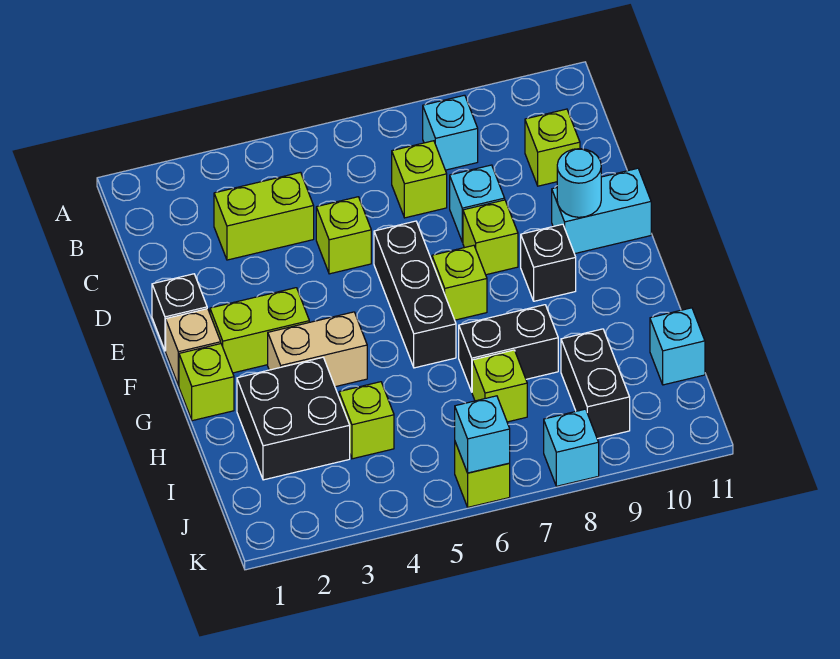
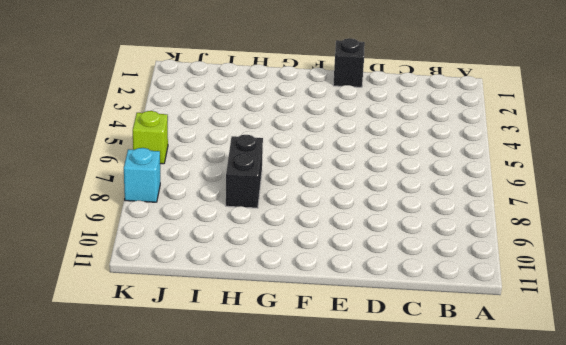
none -> cyan brick B8 level 1
none -> lime brick C3:C4 level 1
none -> lime brick C7 level 1

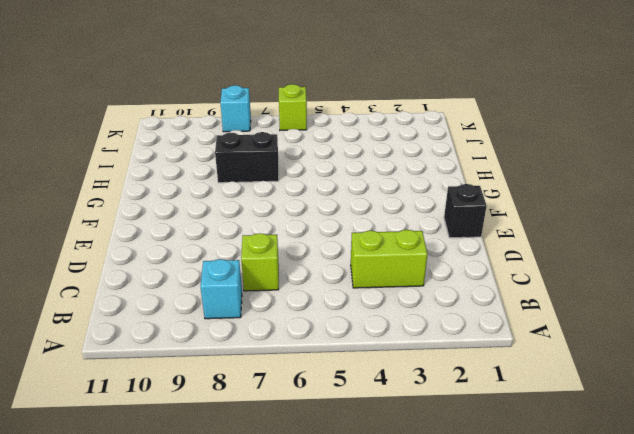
none -> lime brick C10 level 1
none -> lime brick D5 level 1
none -> cyan brick D8 level 1

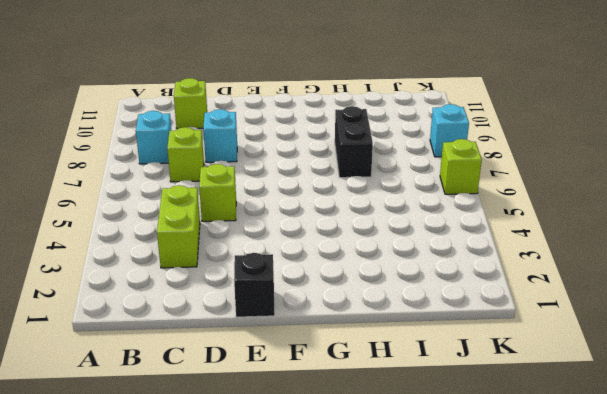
none -> black brick E6:G6 level 1
none -> lime brick E8 level 1
none -> cyan brick E10:E11 level 1

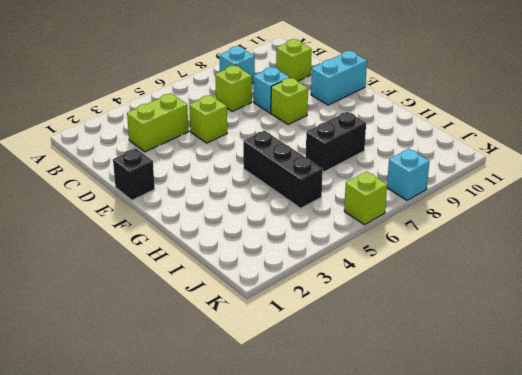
black brick G5:I5 level 1 -> black brick E6:G6 level 1
none -> tan brick F1 level 1
none -> lime brick F2:F3 level 1
none -> lime brick F7 level 1

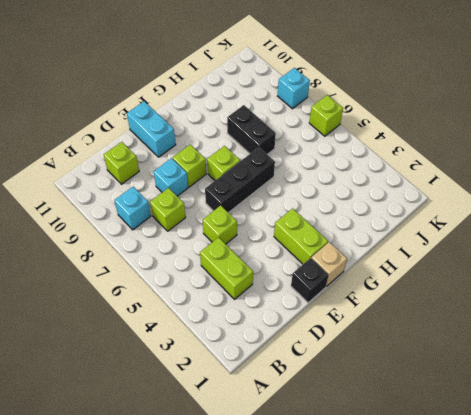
none -> black brick F9 level 1
none -> lime brick G1 level 1
none -> tan brick G3:G4 level 1

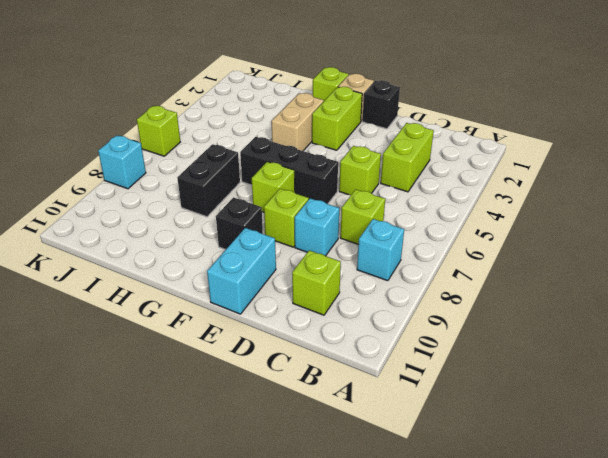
none -> black brick H2:I3 level 1
none -> lime brick I4 level 1
none -> lime brick I7 level 1

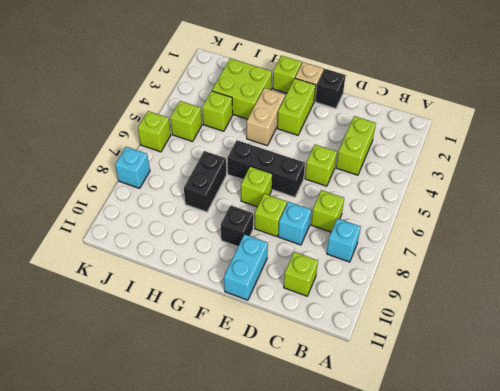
lime brick H2:I3 level 1 -> black brick H2:I3 level 1
lime brick J5 level 1 -> lime brick I7 level 1
none -> black brick I9:J9 level 1
none -> cyan brick I11 level 1
none -> cyan round brick E10 level 2

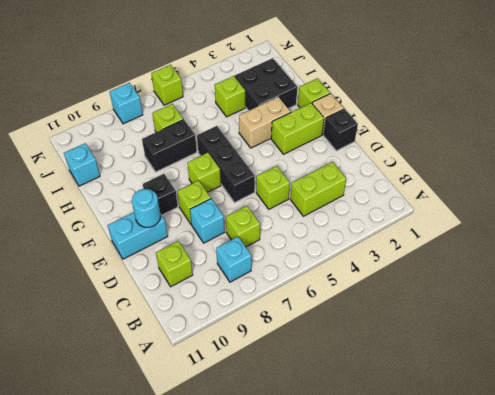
none -> black brick I9:J9 level 1
none -> cyan brick K6 level 2

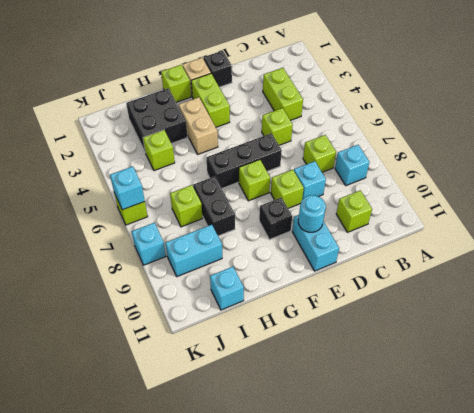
cyan brick I9:J9 level 1 -> black brick I9:J9 level 1

